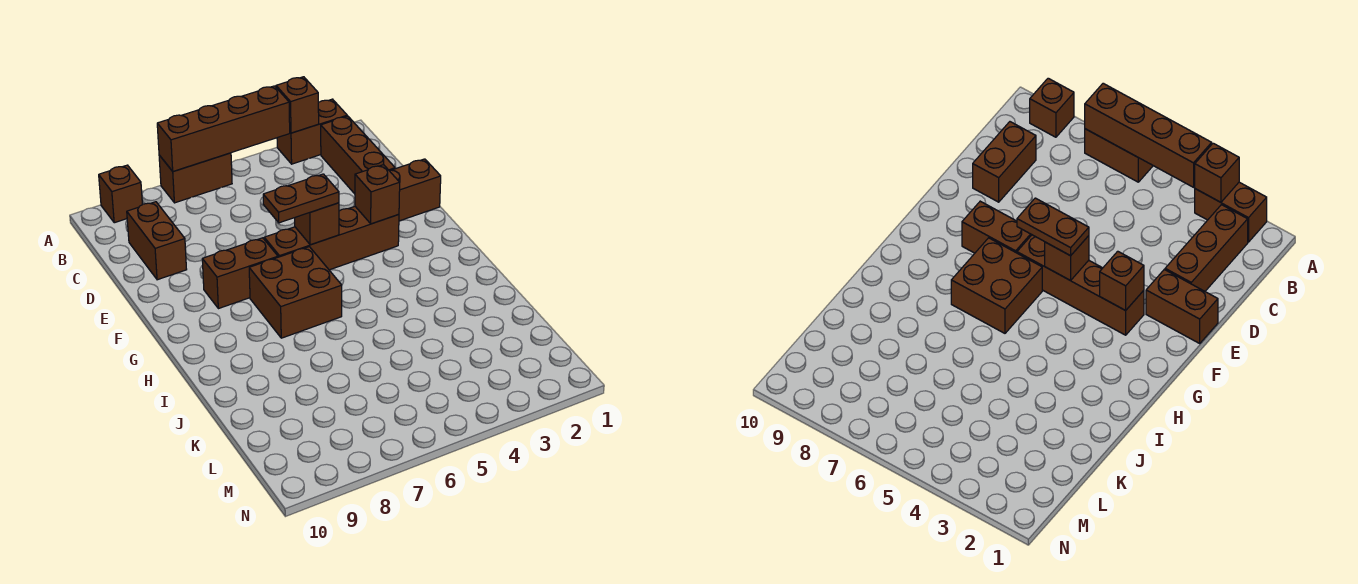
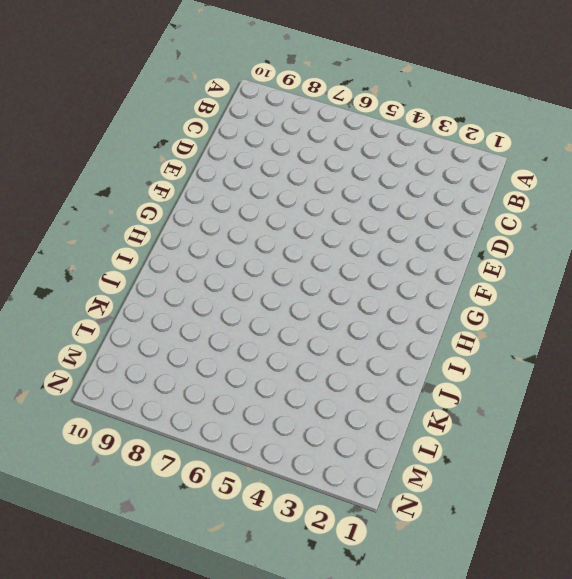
none -> brown brick A2:A3 level 1
none -> brown brick A6:A7 level 1
none -> brown brick A9 level 1

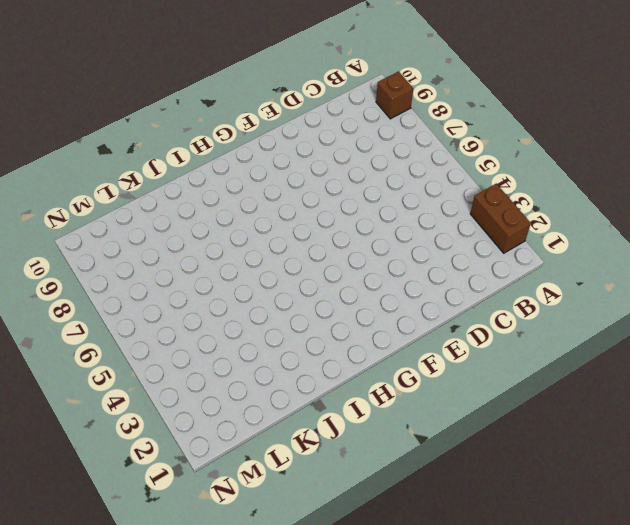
none -> brown brick A6:A7 level 1
none -> brown brick B2:D2 level 1
none -> brown brick C9:D9 level 1

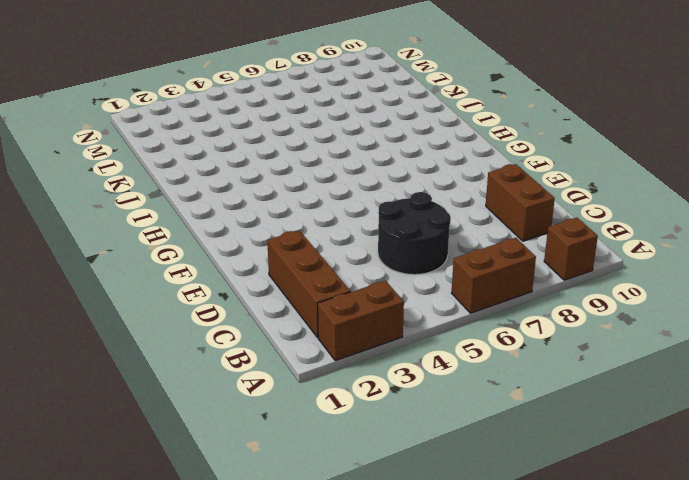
black round brick C5:D6 level 1 -> none
none -> brown brick E1:E2 level 1
none -> brown brick F3:F6 level 1
none -> brown brick F7:F8 level 1

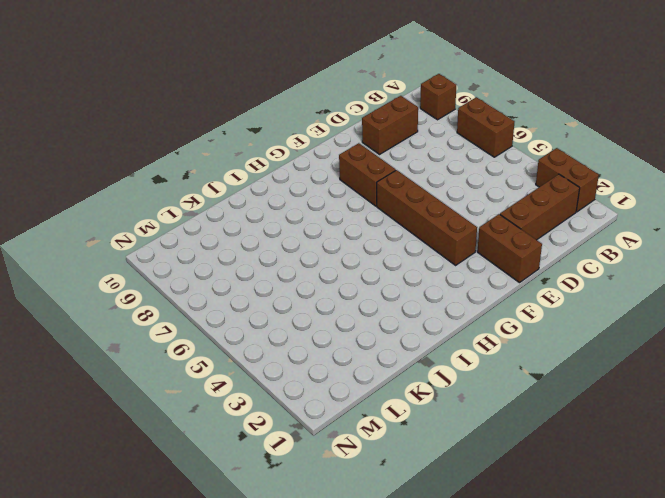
none -> brown brick G6:H7 level 1
none -> brown brick A3 level 2
none -> brown brick A4:A7 level 2

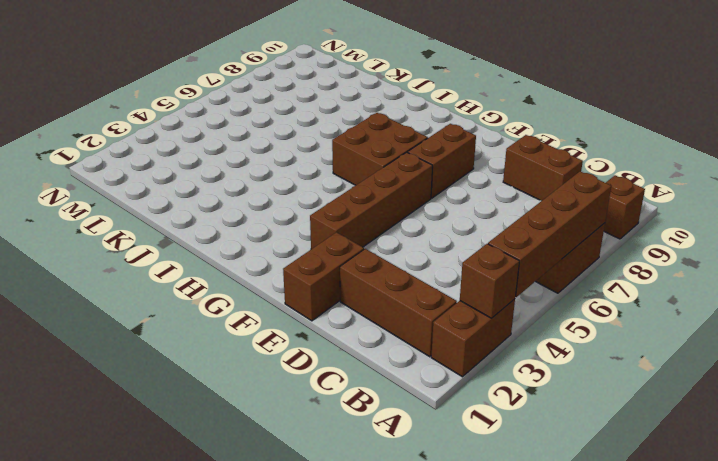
none -> brown brick F3 level 2
none -> brown brick F5 level 2
none -> brown plate F5:F6 level 3

